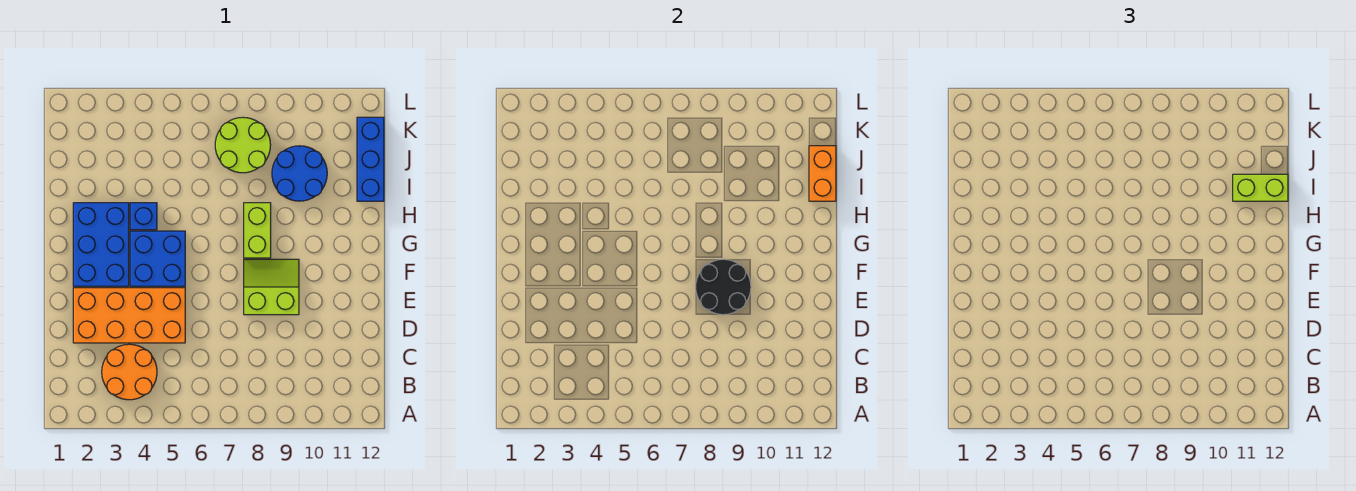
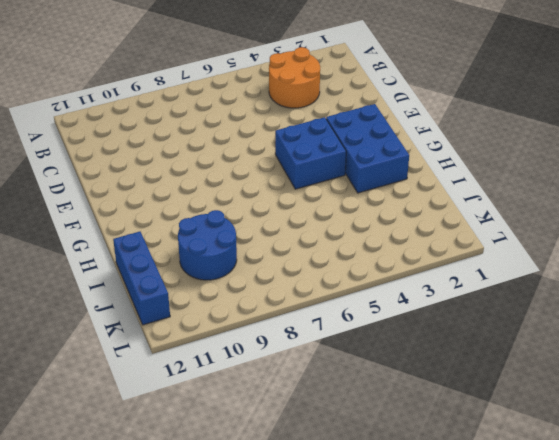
none -> orange brick D2:E5 level 1
none -> lime slope E8:F9 level 1 top E
none -> lime brick G8:H8 level 1

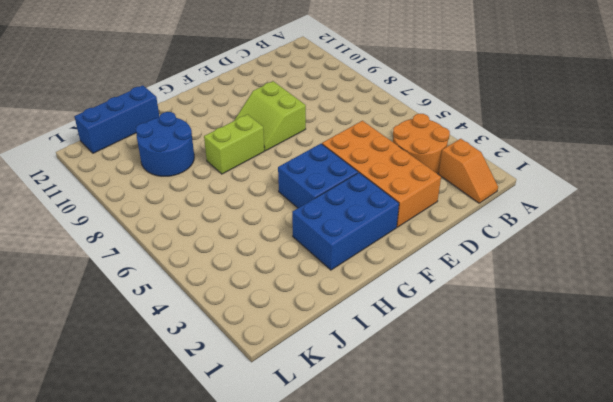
orange slope B1:B2 level 1 top 2 -> none
none -> blue brick H4 level 1
none -> lime round brick J7:K8 level 1
none -> black round brick E8:F9 level 2

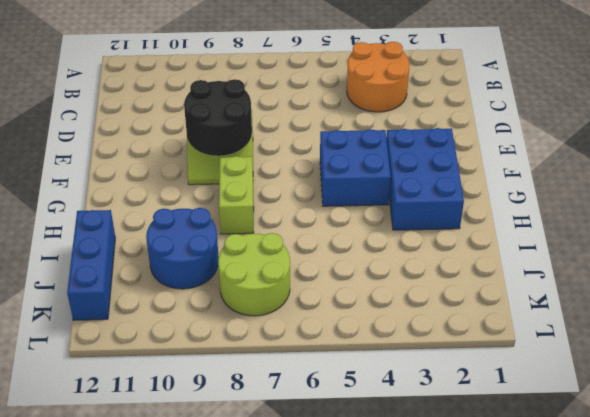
none -> orange brick D2:E5 level 1
none -> blue brick H4 level 1
none -> orange brick I12:J12 level 2

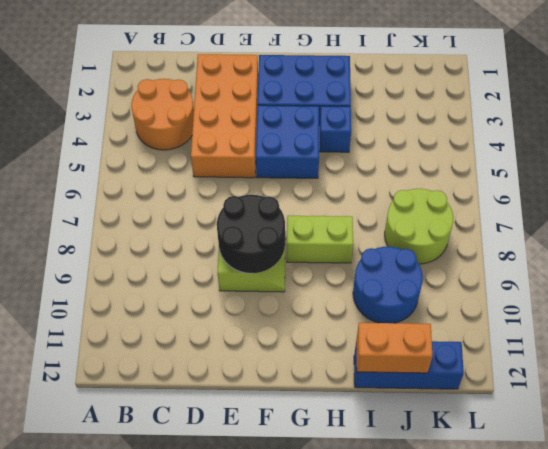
none -> lime brick I11:I12 level 3

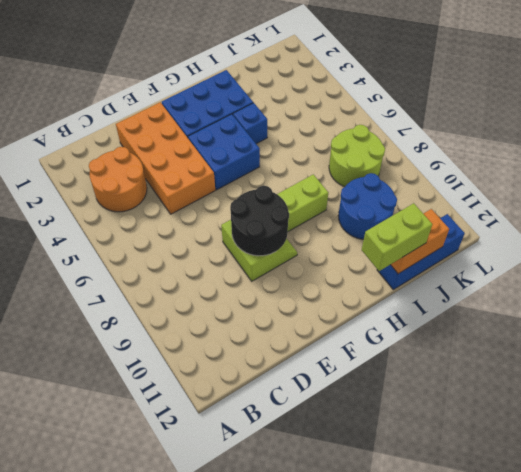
lime brick H12:I12 level 3 -> lime brick I11:I12 level 3

